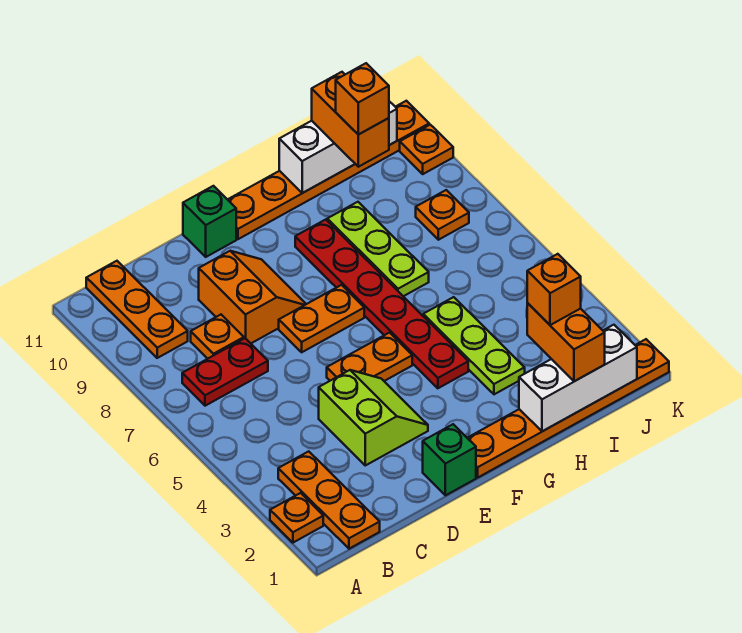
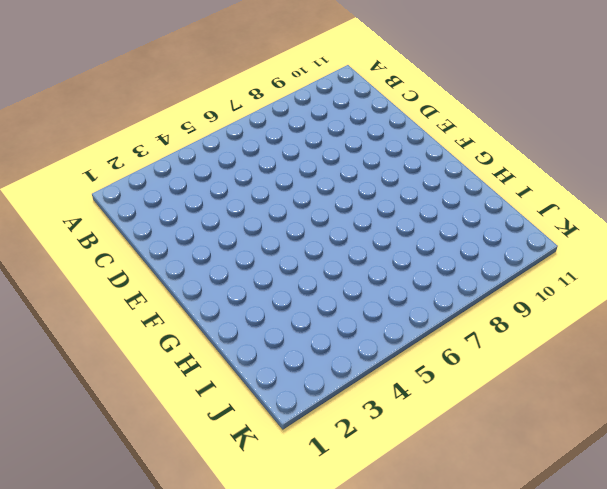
none -> orange plate A2 level 1
none -> orange plate B1:B3 level 1
none -> red plate B7:C7 level 1

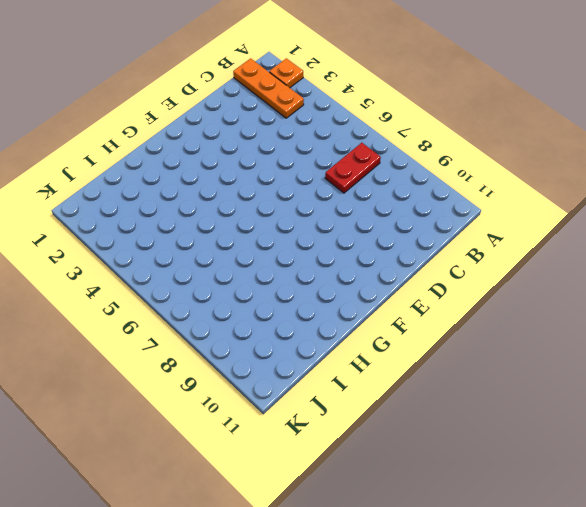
none -> orange plate B9:B11 level 1
none -> orange plate C8 level 1
none -> lime slope D3:E4 level 1 top D

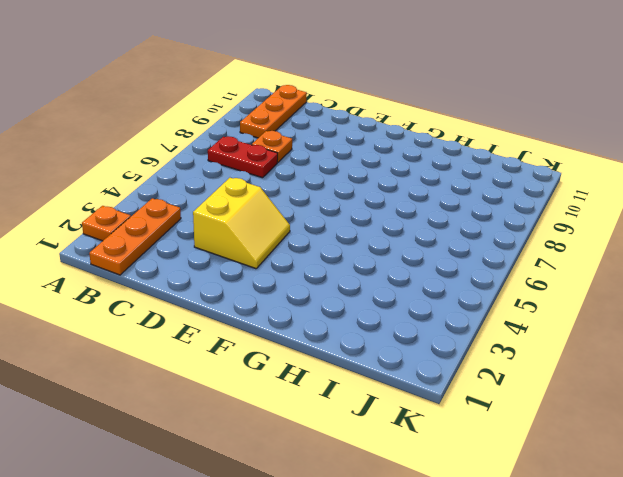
yellow slope D3:E4 level 1 top D -> lime slope D3:E4 level 1 top D
none -> orange slope D8:E9 level 1 top D
none -> green brick E1 level 1
none -> orange plate E5:F5 level 1

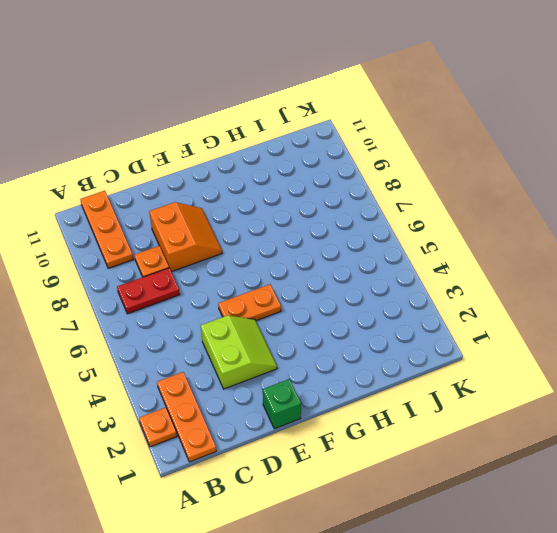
none -> orange plate E7:F7 level 1
none -> green brick E11 level 1
none -> orange plate F1:K1 level 1

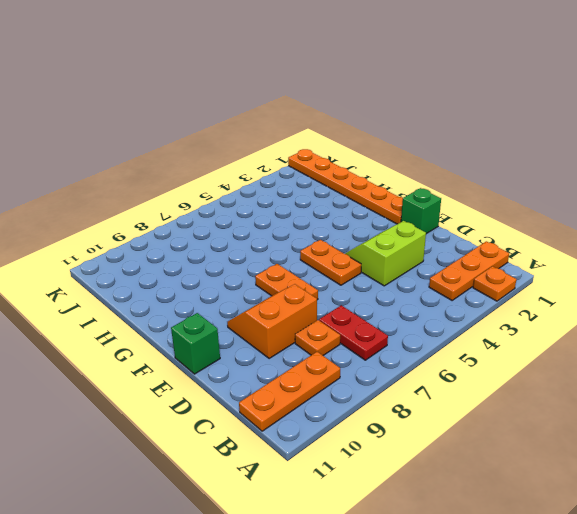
none -> orange plate F11:K11 level 1
none -> red plate G4:G9 level 1
none -> lime plate H3:H5 level 1

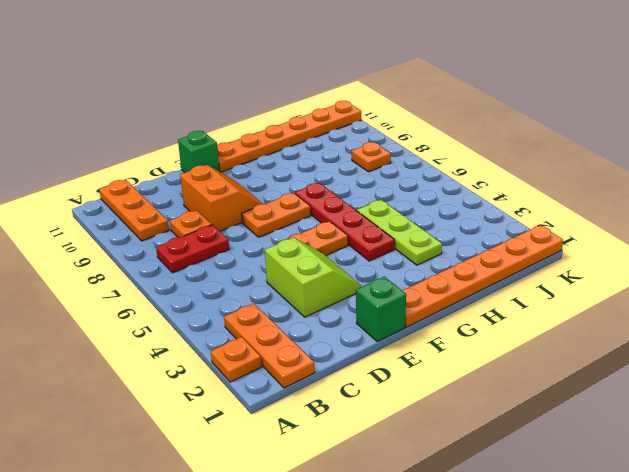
red plate G4:G7 level 1 -> red plate G4:G9 level 1
none -> lime plate H7:H9 level 1
none -> orange plate K10 level 1
none -> white brick H1:J1 level 2

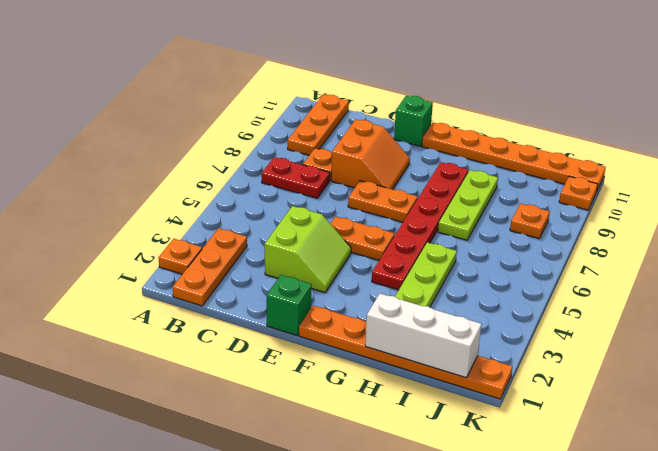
none -> white brick H11:J11 level 2
none -> orange brick I1:I2 level 3
none -> orange brick I10:I11 level 3

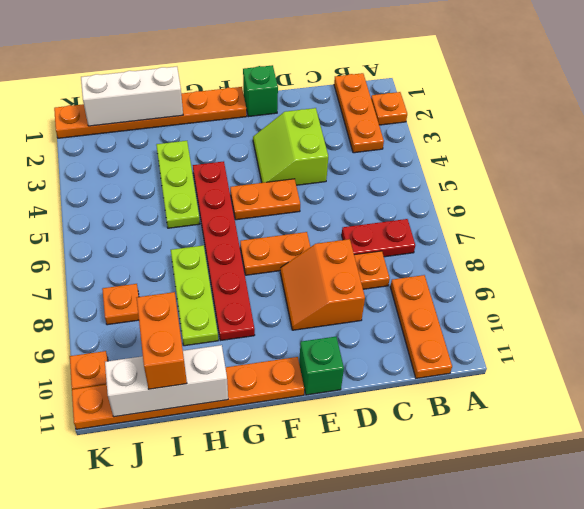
none -> orange brick I1:I2 level 3
none -> orange brick I2 level 4
none -> orange brick I10 level 4

